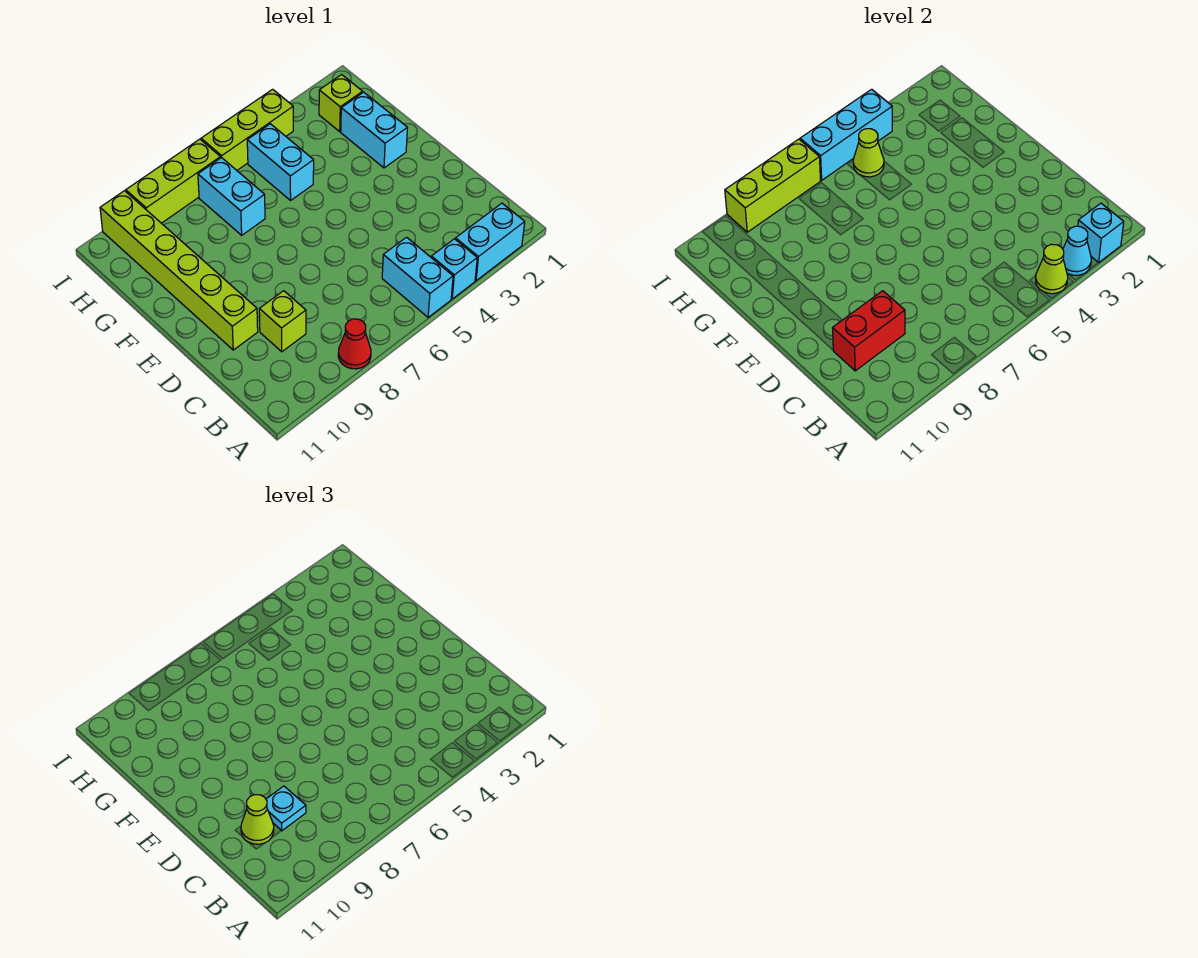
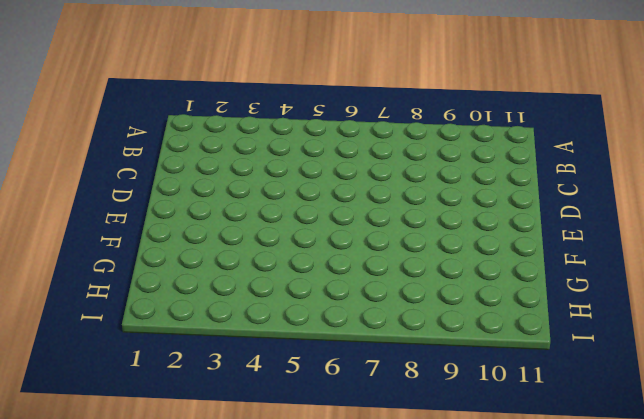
none -> cyan brick A2:A3 level 1
none -> cyan brick A4 level 1
none -> cyan brick A5:B5 level 1

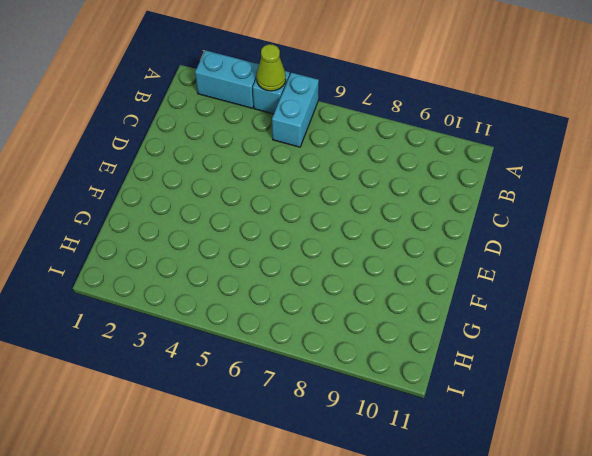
none -> red cone A8 level 1
none -> lime brick C9 level 1
none -> lime brick D10:I10 level 1

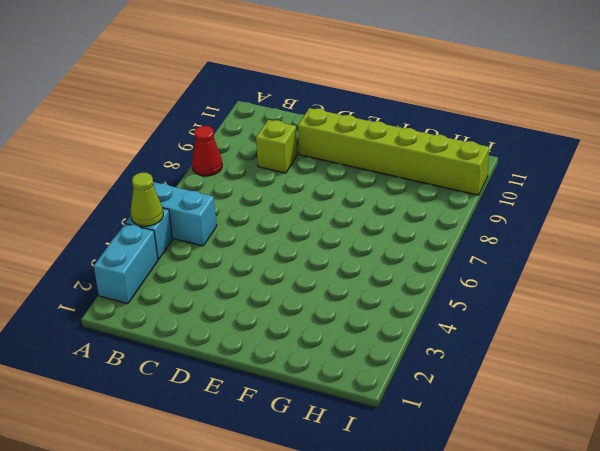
none -> cyan brick F2:G2 level 1
none -> cyan brick G5:H5 level 1
none -> cyan brick G7:H7 level 1

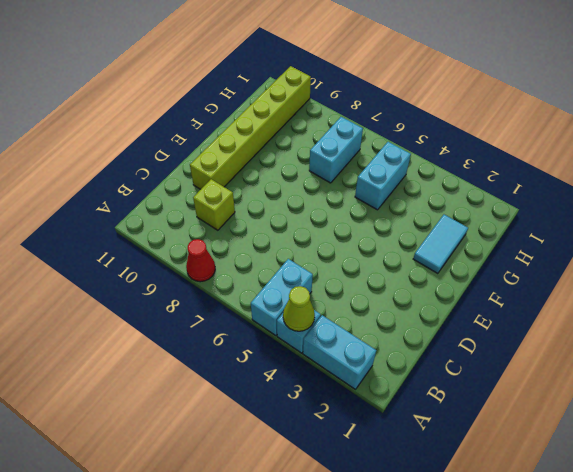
cyan tile F2:G2 level 1 -> cyan brick F2:G2 level 1
none -> lime brick H2 level 1
none -> lime brick I4:I6 level 1
none -> lime brick I7:I9 level 1

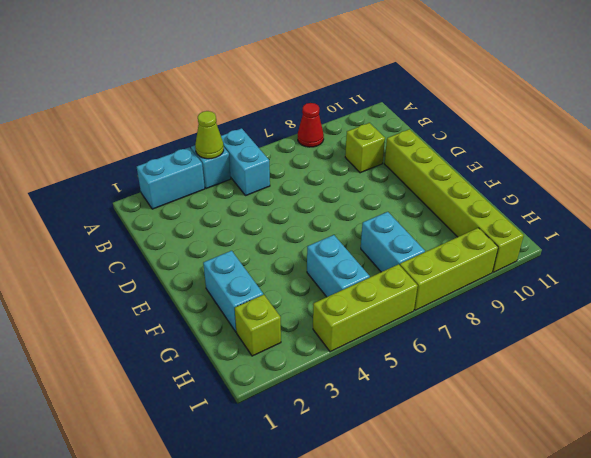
none -> cyan brick A2 level 2
none -> cyan cone A3 level 2
none -> red brick C9:C10 level 2

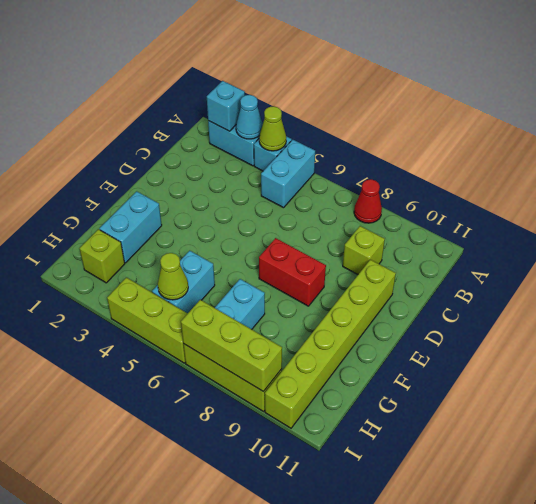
red brick E7:E8 level 1 -> red brick C9:C10 level 2
none -> cyan brick I4:I6 level 2
none -> cyan plate C9 level 3
none -> lime cone C10 level 3

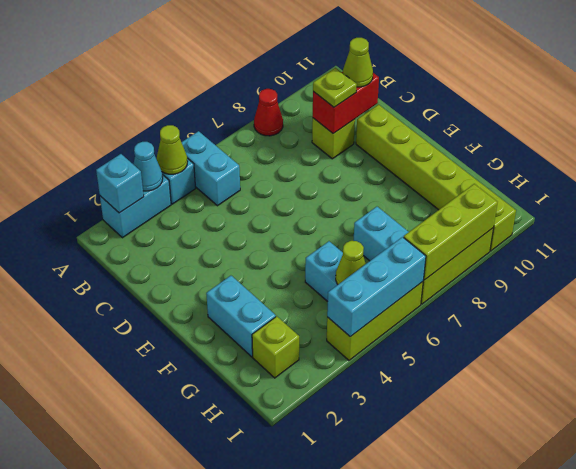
lime plate C9 level 3 -> cyan plate C9 level 3

